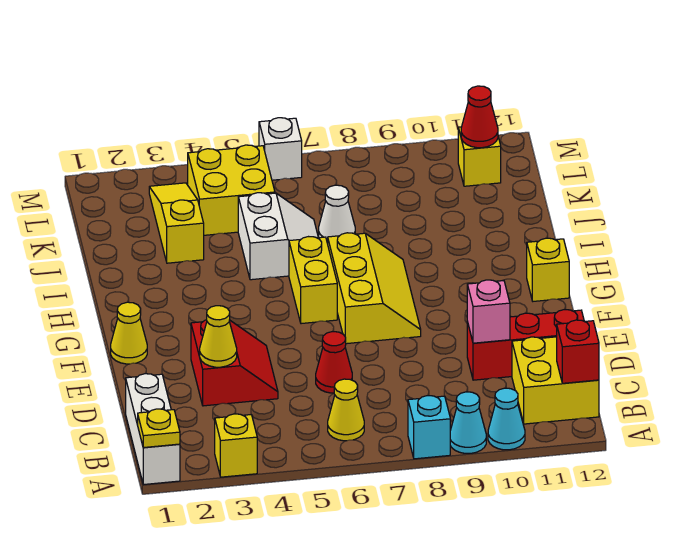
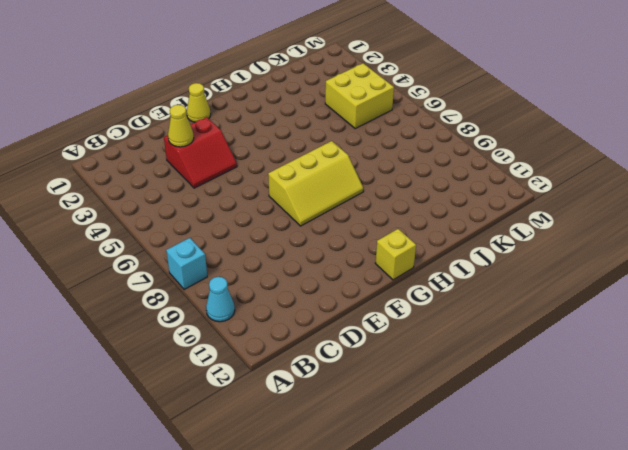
none -> white brick A1:C1 level 1
none -> yellow brick A3 level 1
none -> cyan cone A9 level 1

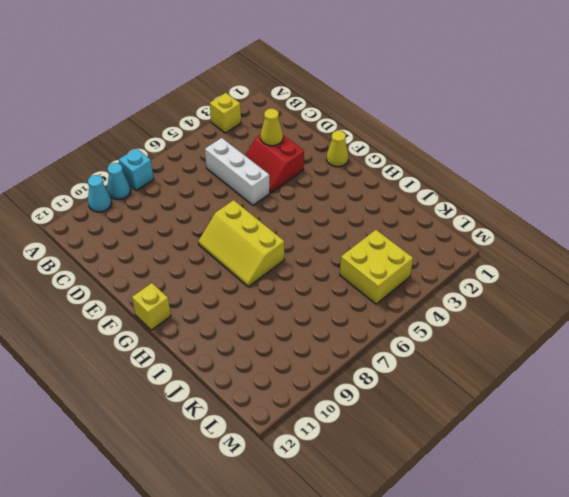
white brick C5:E5 level 1 -> white brick A1:C1 level 1
none -> yellow cone B6 level 1
none -> yellow brick B11:C12 level 1
none -> red cone D6 level 1

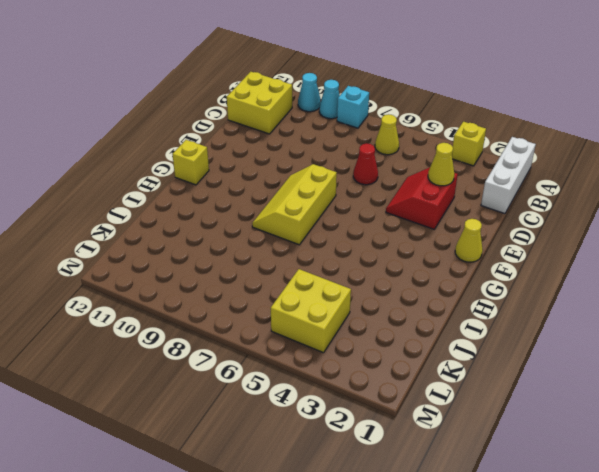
none -> red brick D10:D12 level 1
none -> yellow brick G6:H6 level 1
none -> white slope I5:J6 level 1 top 5

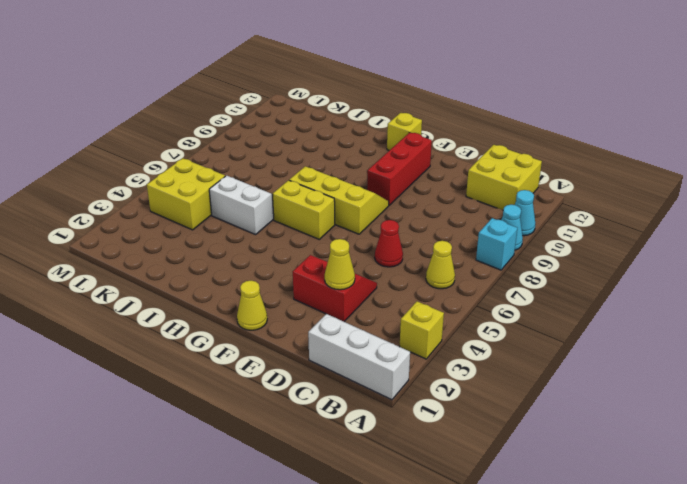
red brick F9:F11 level 1 -> red brick D10:D12 level 1
none -> yellow slope J3:L3 level 1 top J
none -> white cone J7 level 1
none -> yellow brick L11 level 1

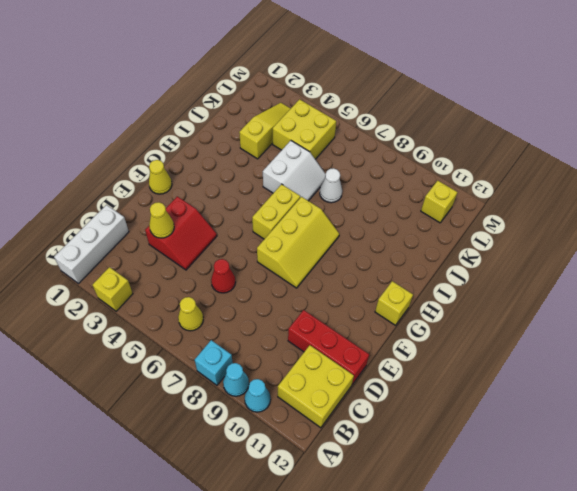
none -> white brick M6 level 1
none -> yellow plate A1 level 2
none -> red brick B12 level 2

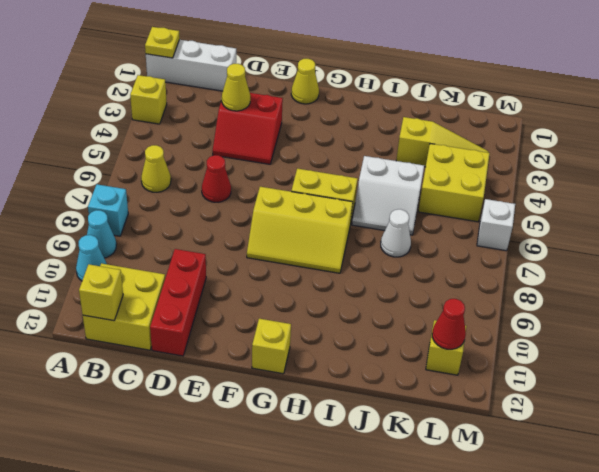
yellow brick B12 level 2 -> red brick B12 level 2
none -> pink brick D10 level 2

